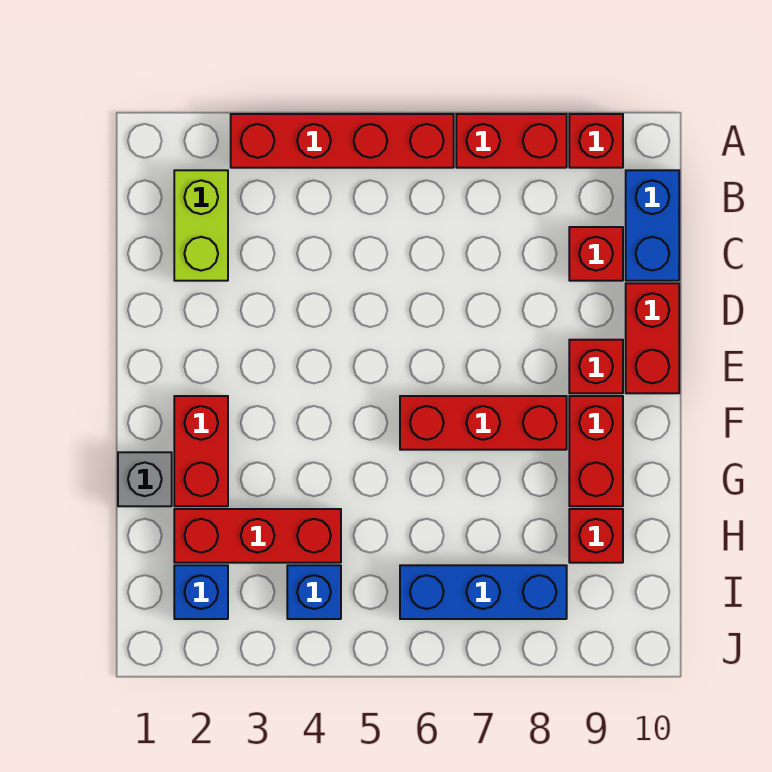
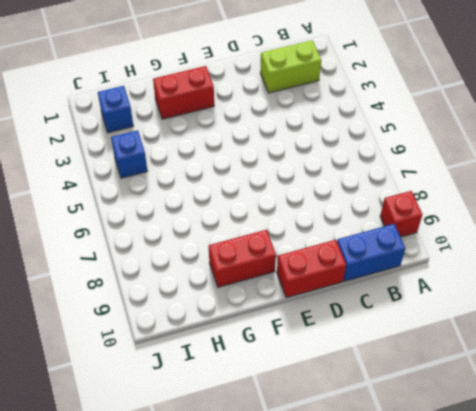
none -> red brick A3:A6 level 1
none -> red brick A7:A8 level 1
none -> red brick C9 level 1

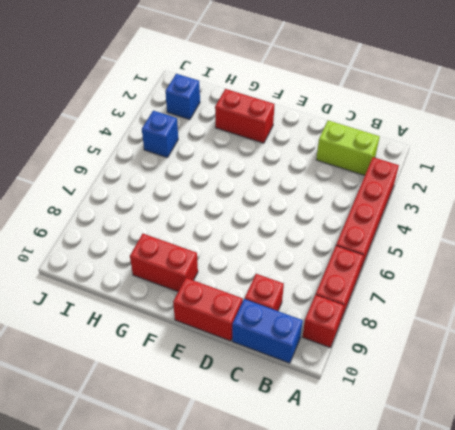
none -> red brick E9 level 1
none -> red brick F6:F8 level 1
none -> grey brick G1 level 1

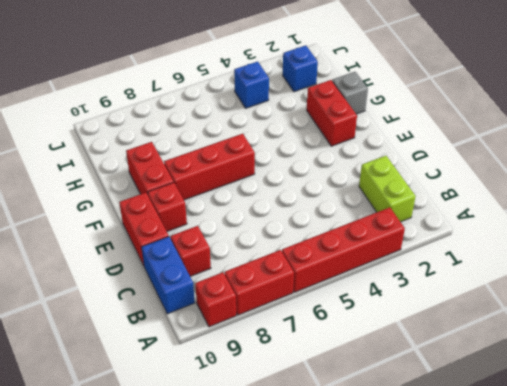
none -> red brick H2:H4 level 1
none -> red brick H9 level 1
none -> blue brick I6:I8 level 1

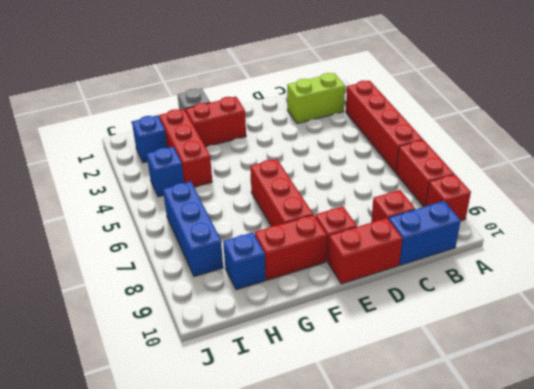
blue brick H9 level 1 -> red brick H9 level 1

